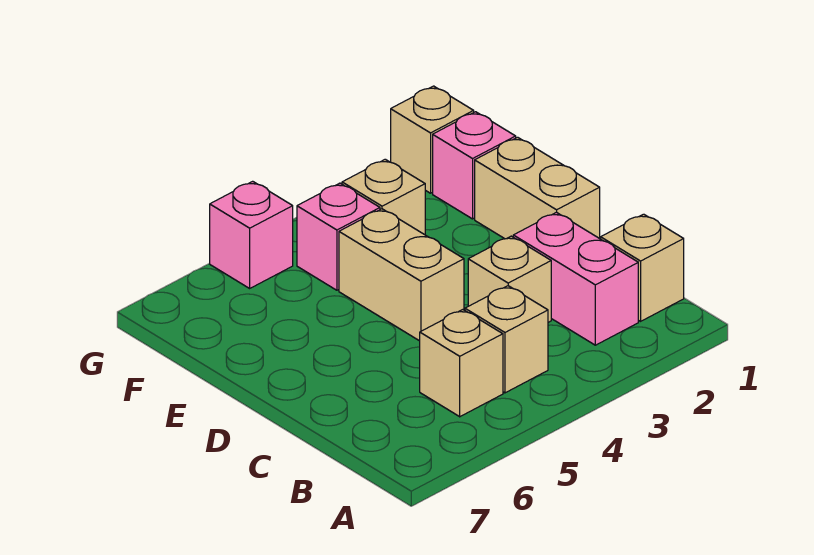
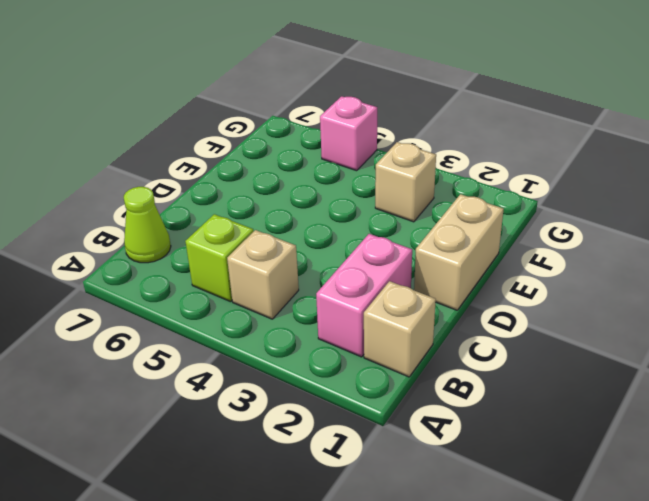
lime brick B5 level 1 -> tan brick B5 level 1
lime cone B7 level 1 -> none
none -> tan brick C3 level 1
none -> tan brick D4:E4 level 1
none -> pink brick F1 level 1

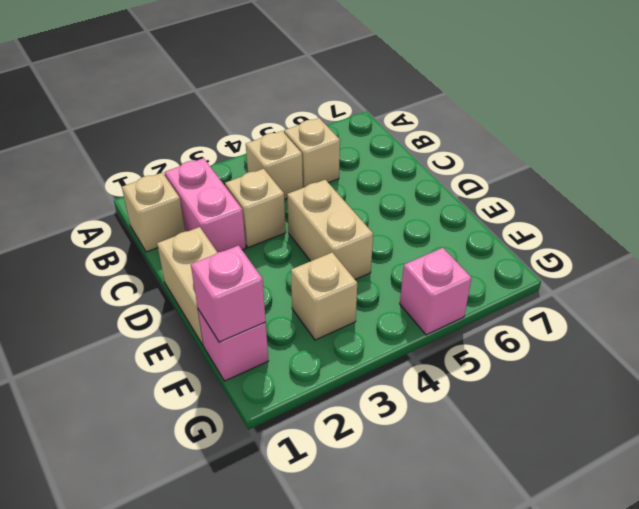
pink brick F1 level 2 -> pink brick F4 level 1
none -> tan brick G1 level 1

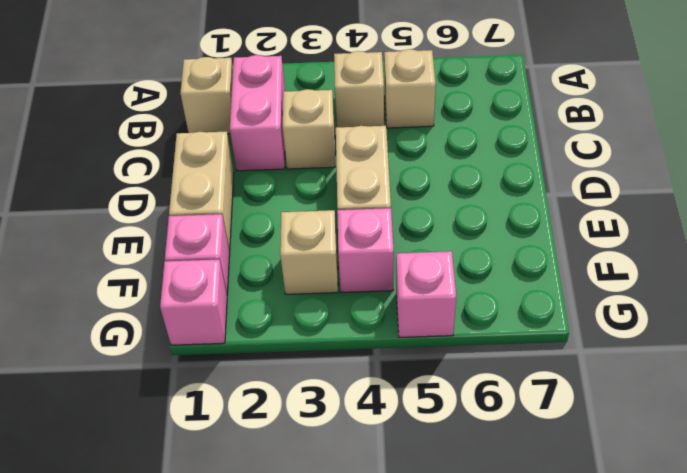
pink brick G1 level 1 -> tan brick G1 level 1

